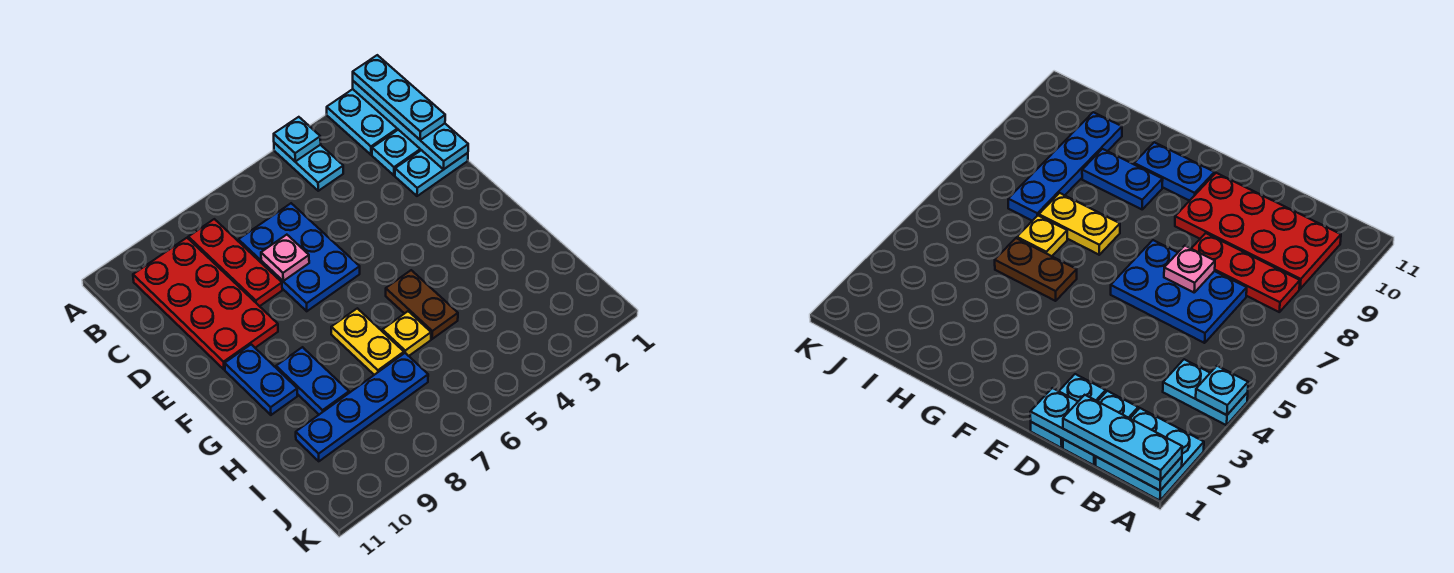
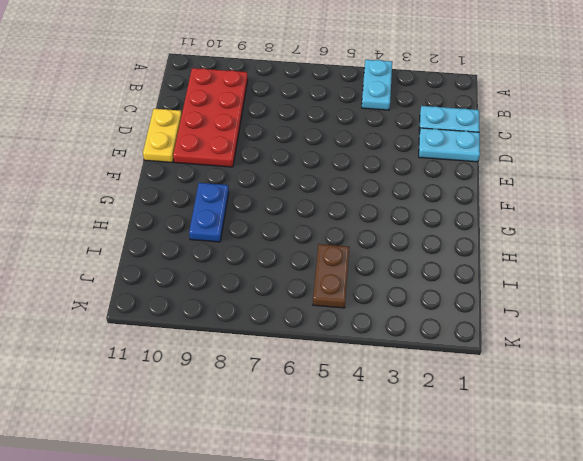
yellow plate D11:E11 level 1 -> yellow plate G7:H7 level 1
brown plate I5:J5 level 1 -> brown plate G5:H5 level 1
none -> cyan plate A1:B2 level 1
none -> red plate B8:D8 level 1
none -> blue plate C6:E7 level 1

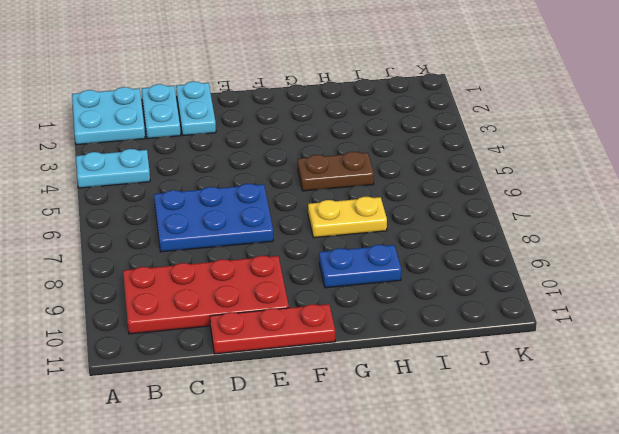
red plate D11:F11 level 1 -> red plate B8:D8 level 1
none -> blue plate F10:G10 level 1
none -> yellow plate H6 level 1
none -> blue plate I7:I10 level 1

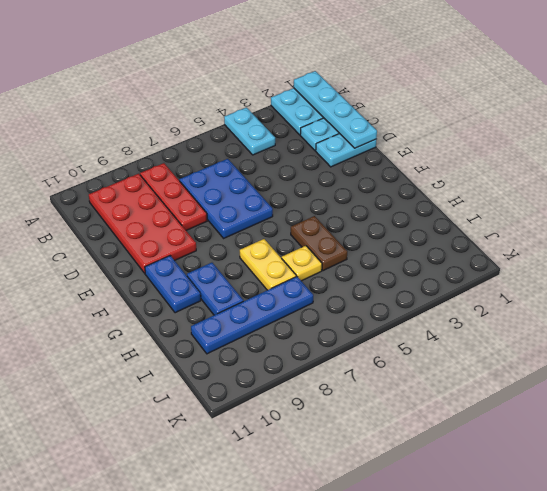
none -> cyan plate A4 level 2
none -> pink plate D7 level 2
none -> cyan plate A1:C1 level 3

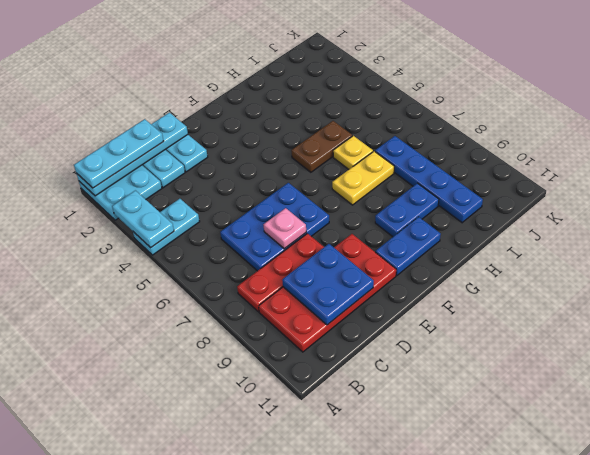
cyan plate A3:A4 level 2 -> cyan plate A4 level 2
blue plate C9:D10 level 2 -> none

